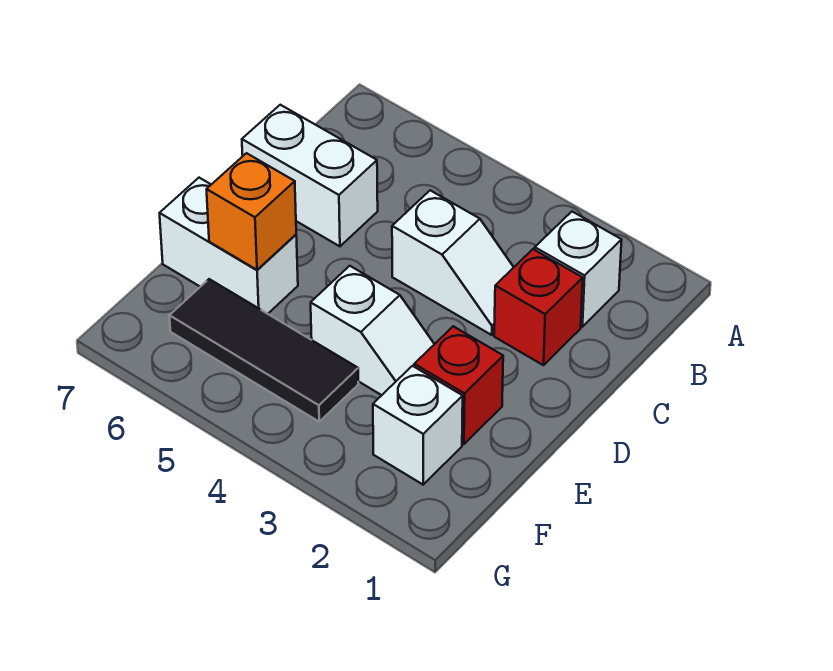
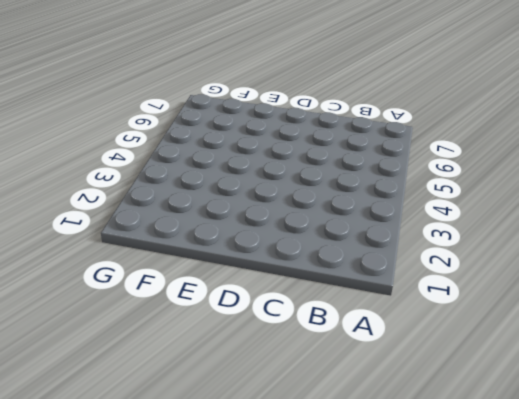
none -> white brick B2 level 1
none -> red brick C2 level 1

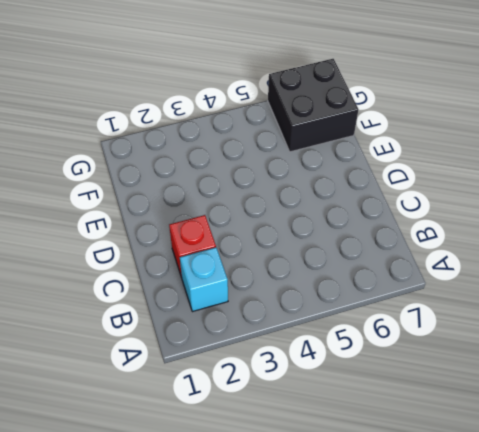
cyan brick B2 level 1 -> white brick B2 level 1
black brick F6:G7 level 1 -> black tile F4:F6 level 1
none -> white slope C3:C4 level 1 top 4
none -> white brick C6:C7 level 1

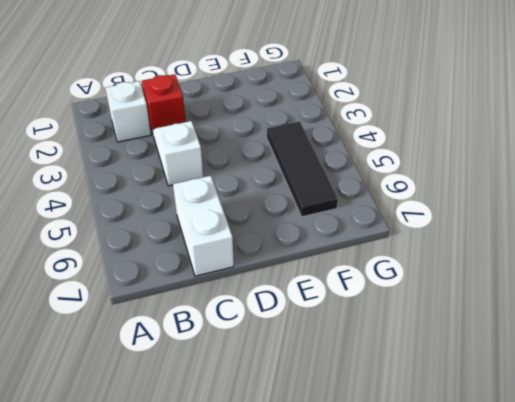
none -> red brick E2 level 1
none -> white slope E3:E4 level 1 top 4

